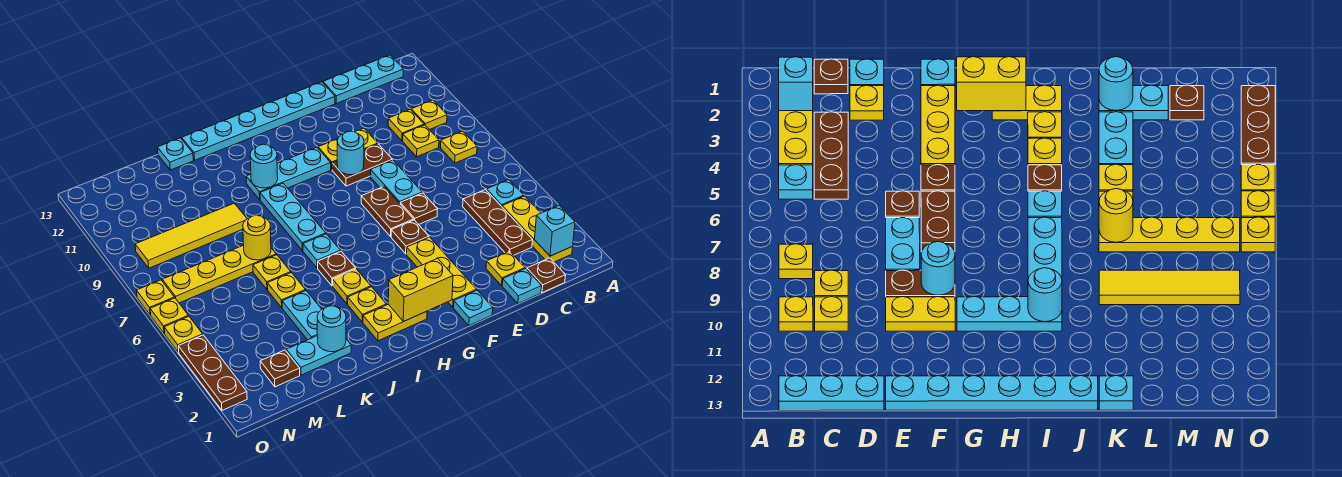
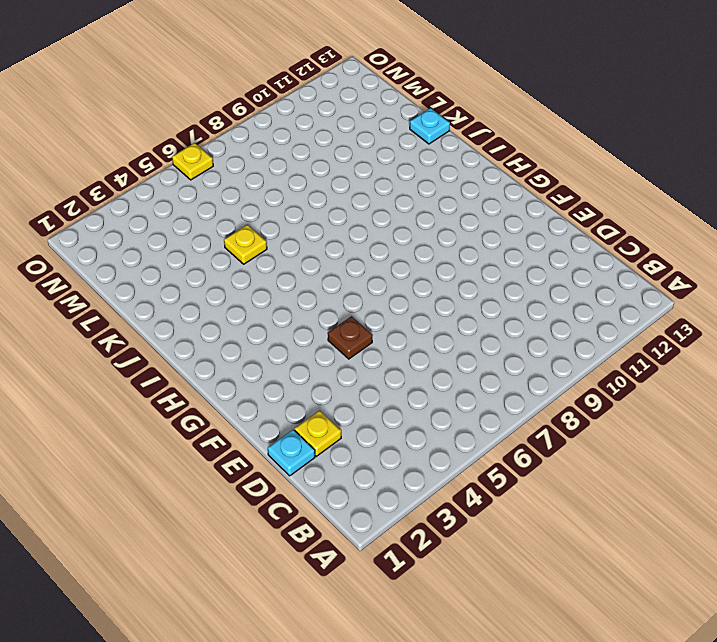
none -> yellow plate B2:B4 level 1
none -> cyan plate B5 level 1
none -> yellow plate B8 level 1
none -> yellow plate B10 level 1

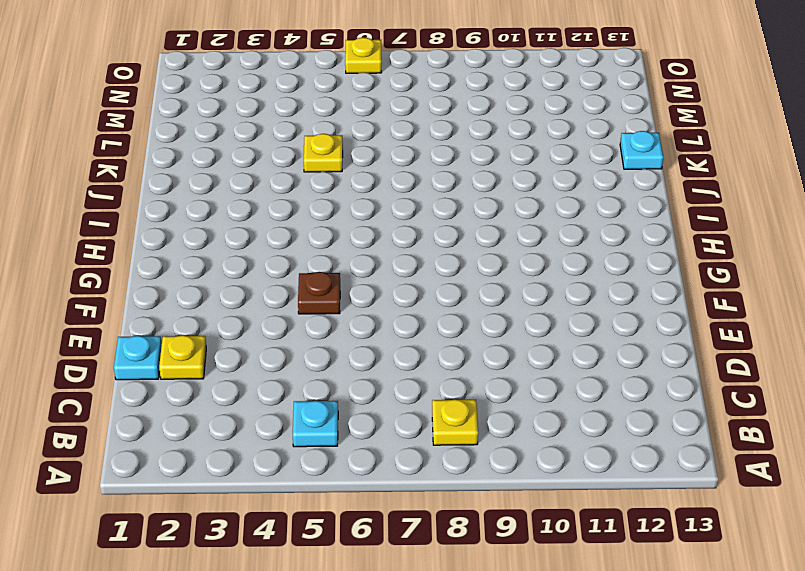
none -> yellow plate B2:B4 level 1
none -> yellow plate B10 level 1
none -> cyan plate B13:D13 level 1
none -> brown plate C1 level 1

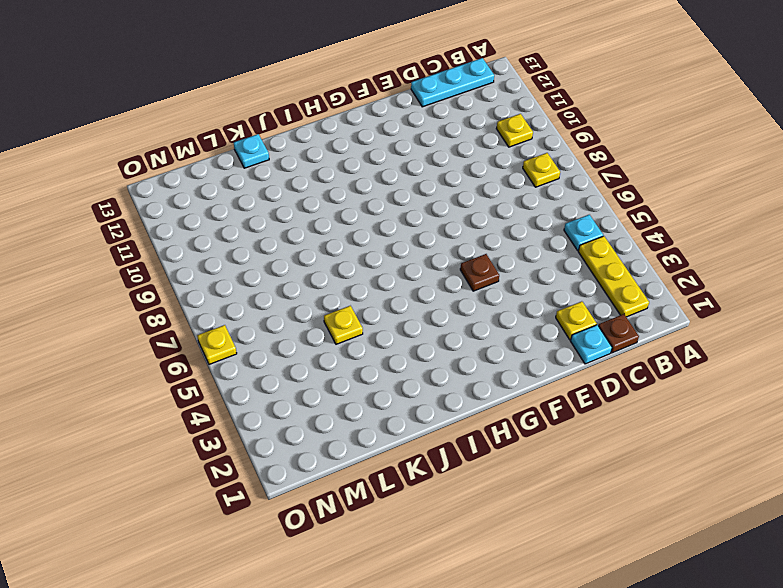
none -> brown plate C3:C5 level 1
none -> yellow plate C9 level 1
none -> yellow plate C10 level 1
none -> brown plate E6 level 1

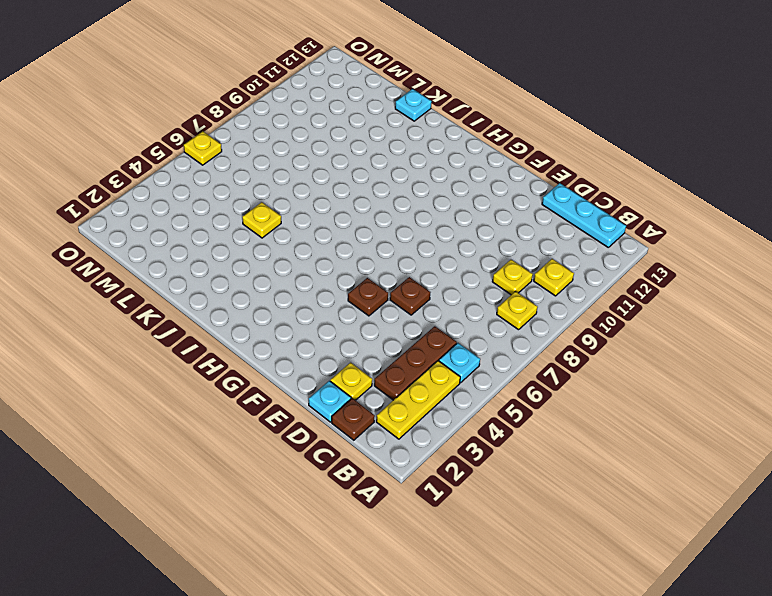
none -> yellow plate C10 level 1
none -> cyan plate E7:E8 level 1
none -> brown plate E9:F9 level 1
none -> yellow plate E10:F10 level 1

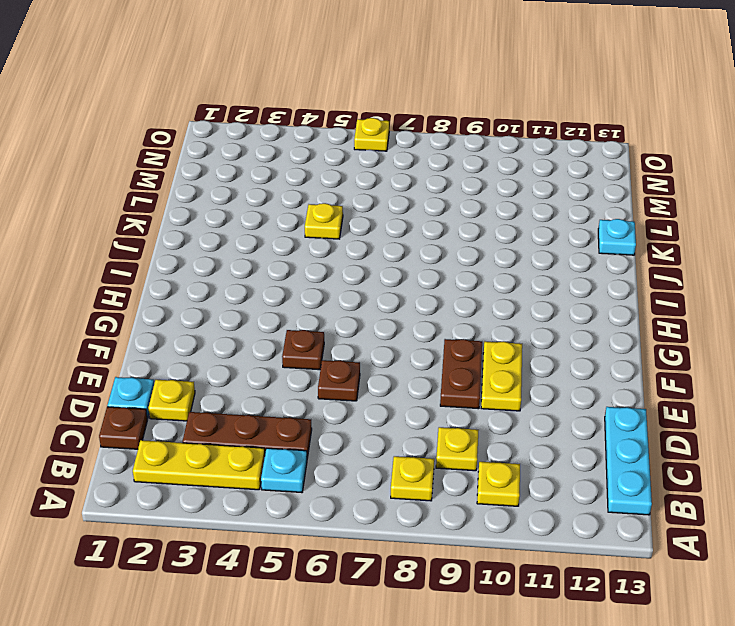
none -> yellow plate C10 level 1
none -> cyan plate E7:E8 level 1
none -> cyan plate E13:J13 level 1
none -> cyan plate F1 level 1

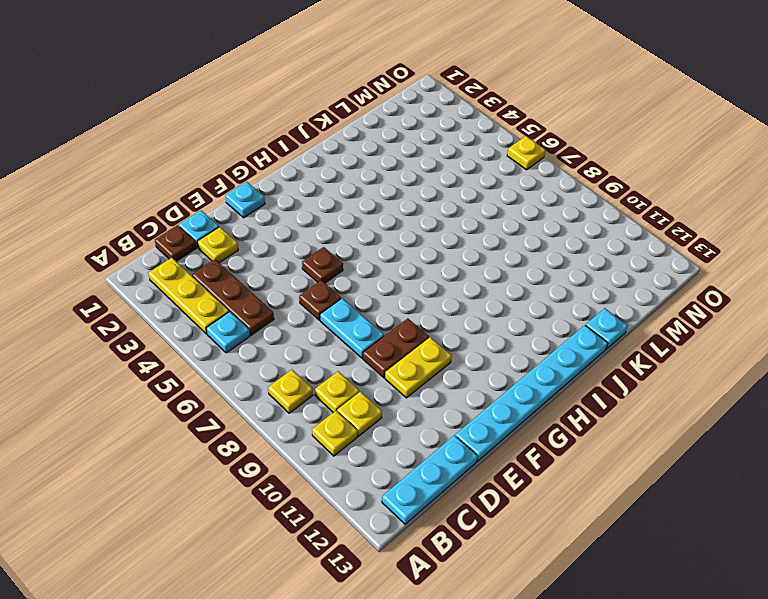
none -> yellow plate F2:F4 level 1
none -> brown plate F6:F7 level 1
none -> cyan plate G10:I10 level 1
none -> yellow plate H2:I2 level 1

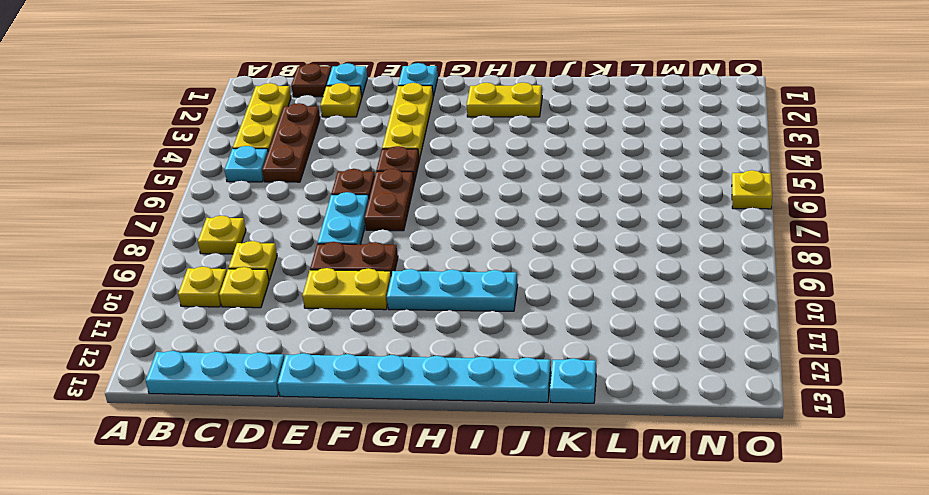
none -> yellow plate I3 level 1
none -> yellow plate I4 level 1
none -> brown plate I5 level 1
none -> cyan plate I6 level 1

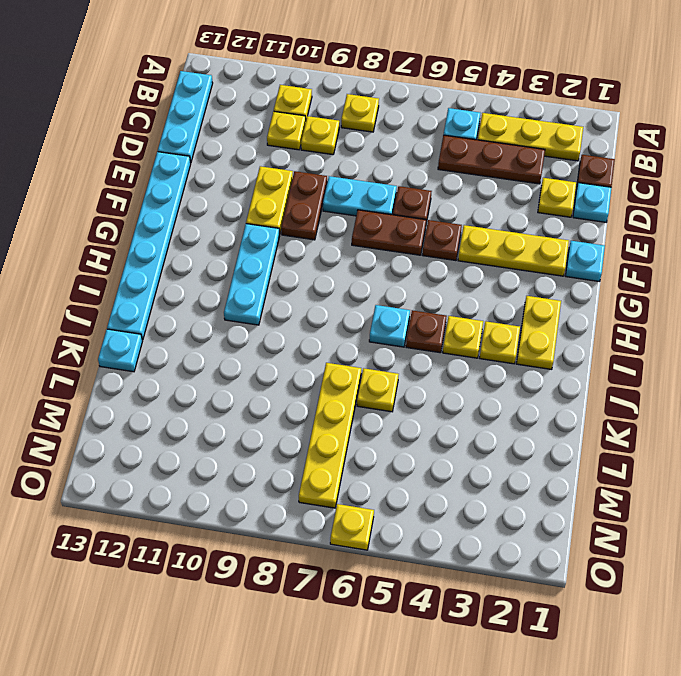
none -> cyan plate I7:I9 level 1
none -> cyan plate K2:L2 level 1
none -> cyan plate K3:K4 level 1
none -> yellow plate K5 level 1

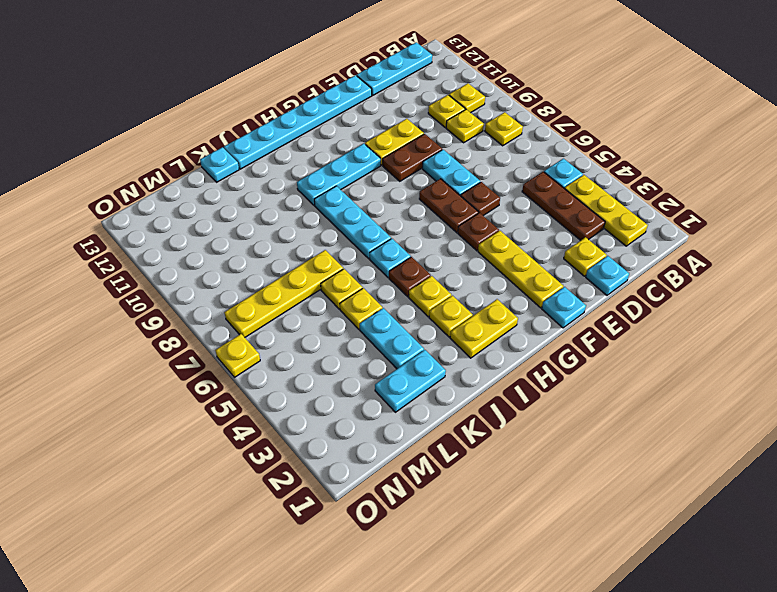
none -> brown plate C1 level 1
none -> yellow tile K9:N9 level 1
none -> brown plate M2 level 1
none -> brown plate O2:O4 level 1

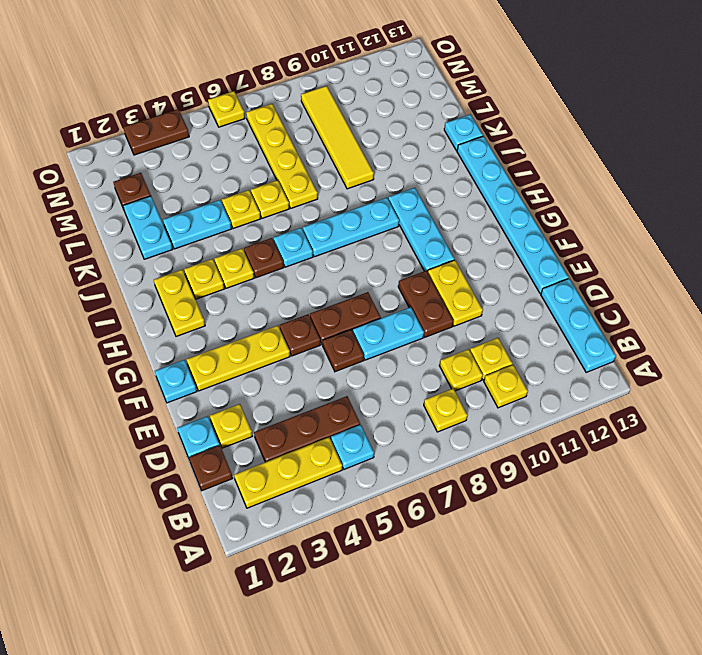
brown plate O3:O4 level 1 -> brown plate O2:O4 level 1
none -> yellow plate O5 level 1
none -> yellow plate O7 level 1
none -> cyan brick B2 level 2
none -> cyan round brick F9 level 2

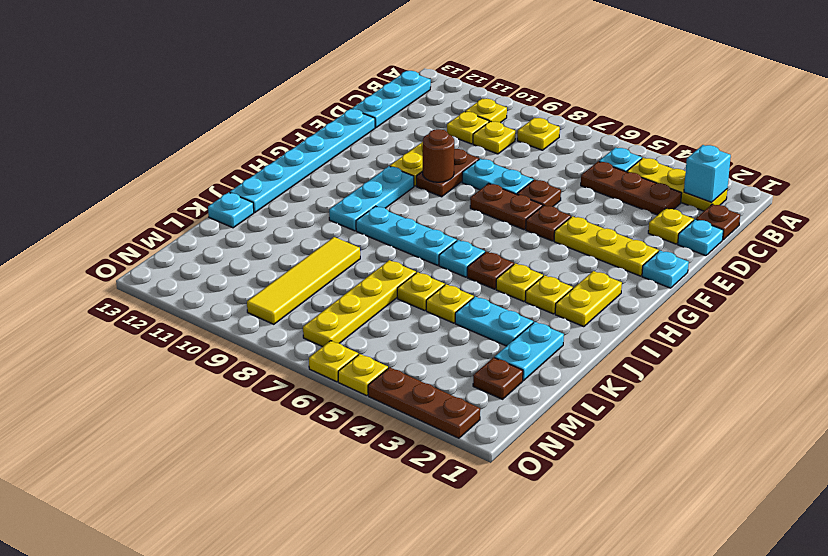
brown round brick F9 level 2 -> cyan round brick F9 level 2
none -> yellow plate O7 level 1
none -> yellow brick G2:H2 level 2
none -> cyan round brick I10 level 2
none -> cyan round brick K2 level 2

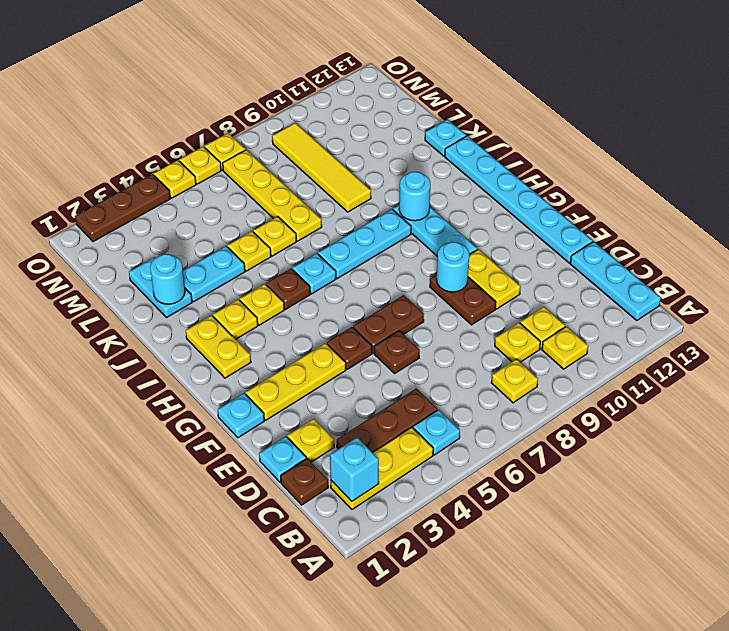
none -> cyan plate E7:E8 level 1
none -> brown plate M2 level 1
none -> yellow brick G2:H2 level 2
none -> yellow round brick K7 level 2

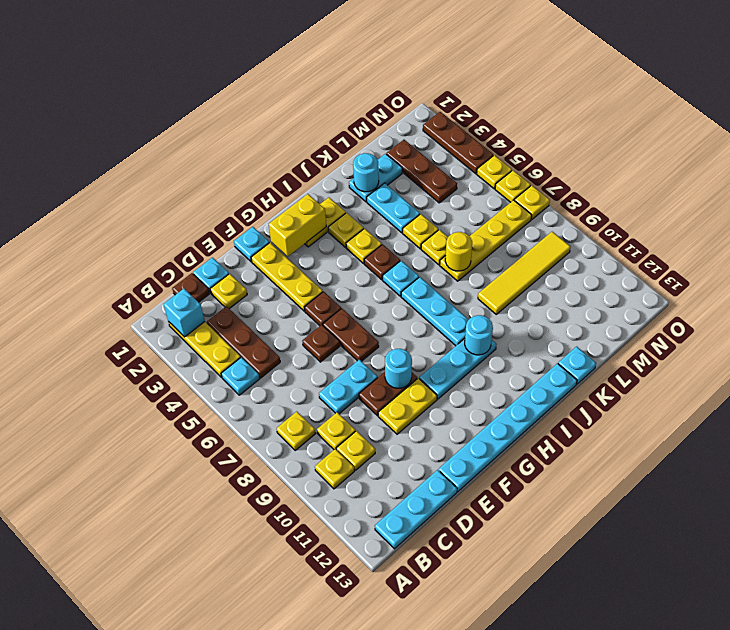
cyan plate D8:E8 level 1 -> cyan plate E7:E8 level 1
brown plate M2:M4 level 1 -> brown plate M2 level 1

